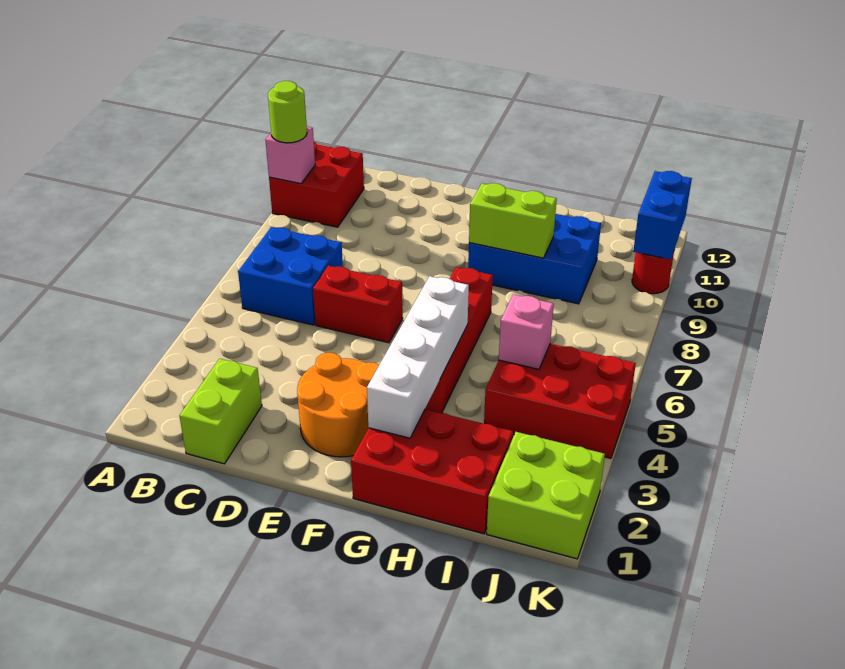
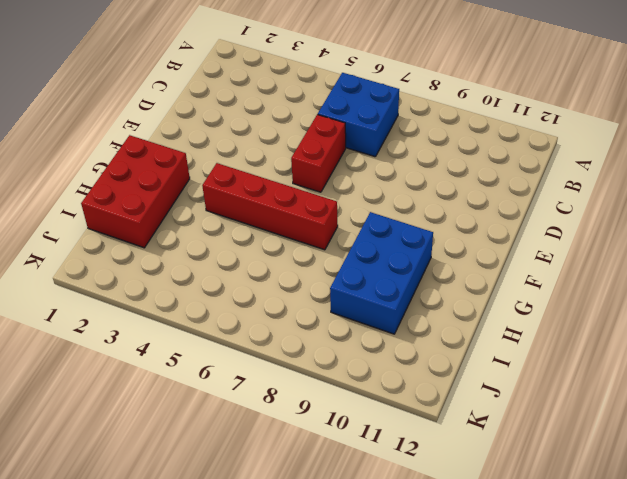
none -> red brick A10:B11 level 1
none -> lime brick C1:C2 level 1
none -> orange round brick E2:F3 level 1

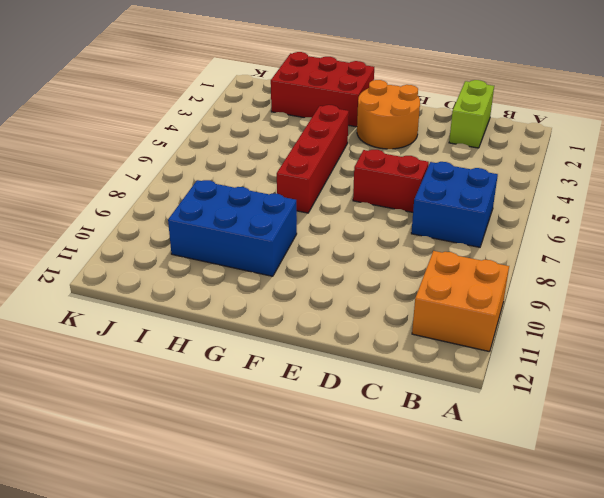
orange brick A10:B11 level 1 -> red brick A10:B11 level 1
none -> red brick I4:K5 level 1
none -> lime brick J1:K2 level 1
none -> red round brick K10 level 1

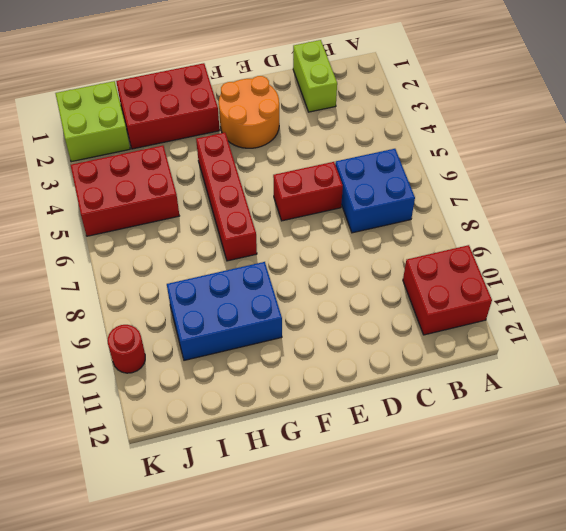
none -> pink brick A10 level 2
none -> white brick G2:G5 level 2
none -> lime brick G9:H9 level 2

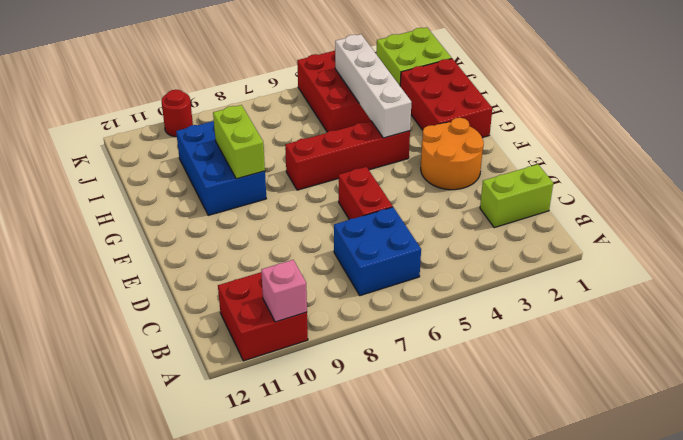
white brick G4:J4 level 2 -> white brick G2:G5 level 2
none -> pink brick I5 level 2
none -> blue brick K10:K11 level 2
none -> lime round brick A10 level 3

